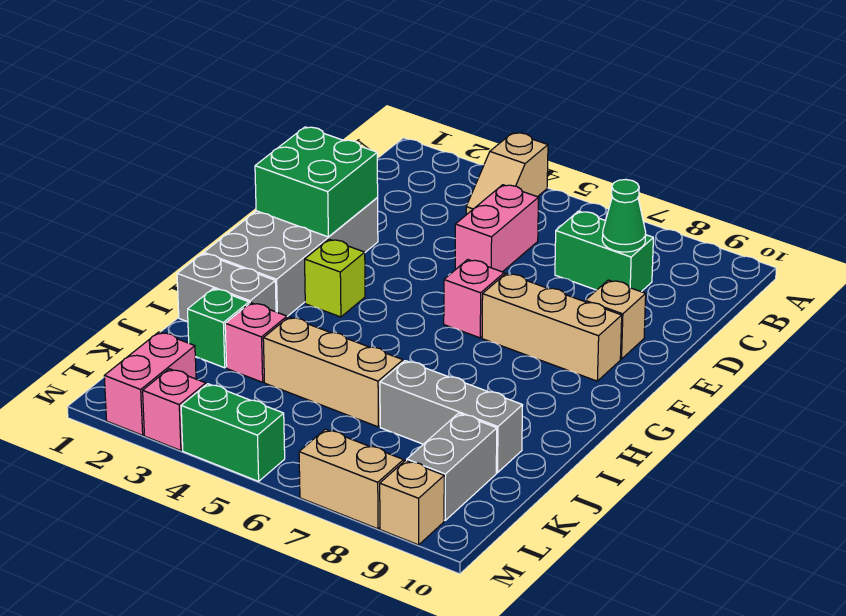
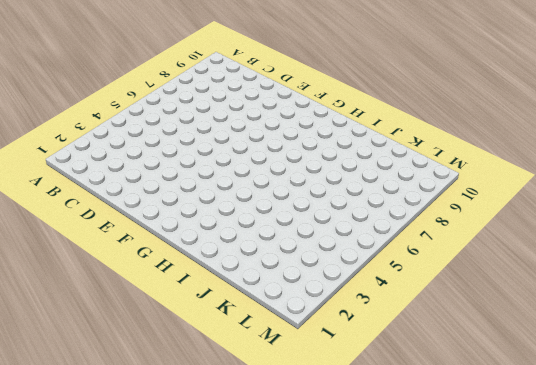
none -> tan slope A4:B4 level 1 top A
none -> pink brick C5:D5 level 1
none -> green brick C7:C8 level 1

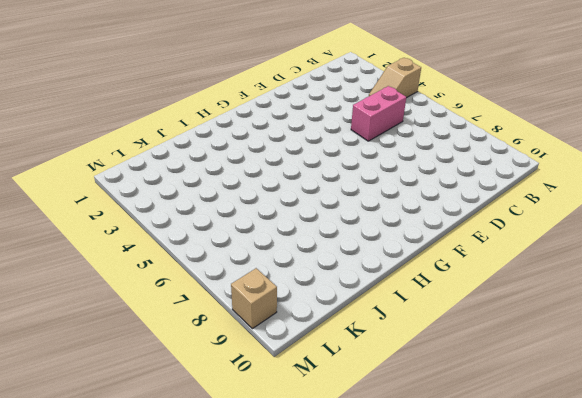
none -> green brick C7:C8 level 1
none -> grey brick E1:H2 level 1
none -> tan brick E9 level 1

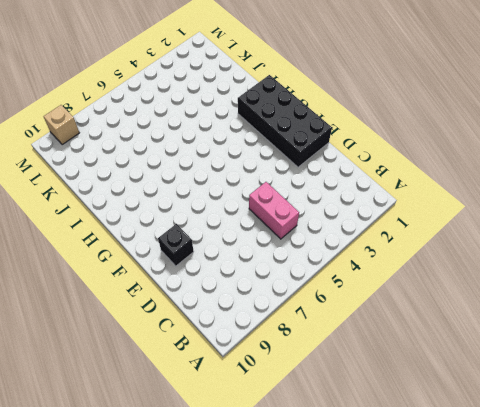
black brick E1:H2 level 1 -> grey brick E1:H2 level 1
black brick E9 level 1 -> tan brick E9 level 1
none -> tan slope A4:B4 level 1 top A
none -> green brick C7:C8 level 1
none -> pink brick F6 level 1

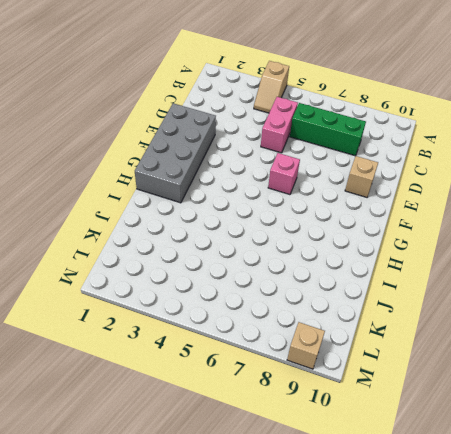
green brick C6:C8 level 1 -> green brick C7:C8 level 1
none -> tan brick F7:F9 level 1
none -> lime brick G3 level 1
none -> grey brick I1:I2 level 1

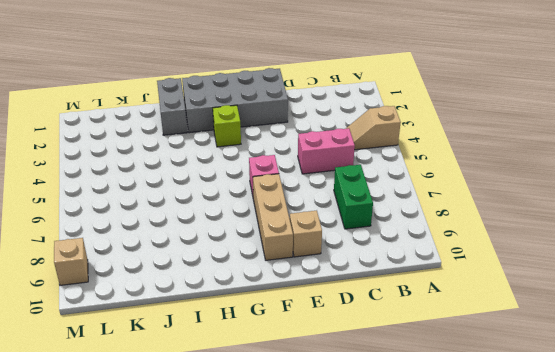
none -> green brick J2 level 1
none -> pink brick J3 level 1
none -> tan brick J4:J6 level 1

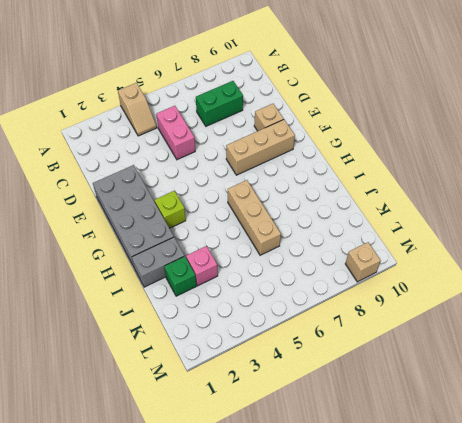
tan brick H6:J6 level 1 -> tan brick J4:J6 level 1
none -> pink brick F6 level 1
none -> grey brick J7:J9 level 1
none -> grey brick K9:L9 level 1

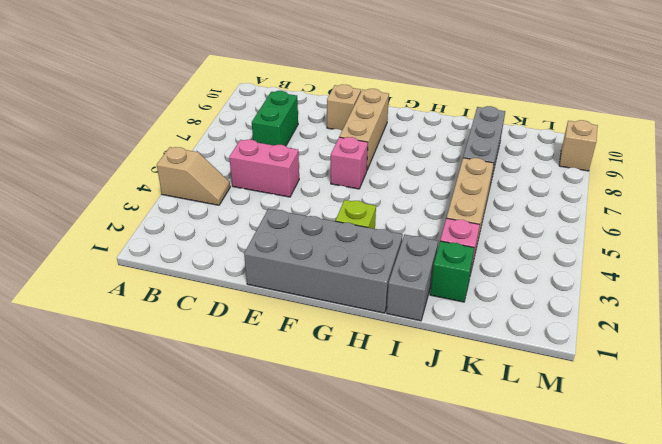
none -> grey brick K9:L9 level 1
none -> pink brick L2:M2 level 1
none -> pink brick M3 level 1

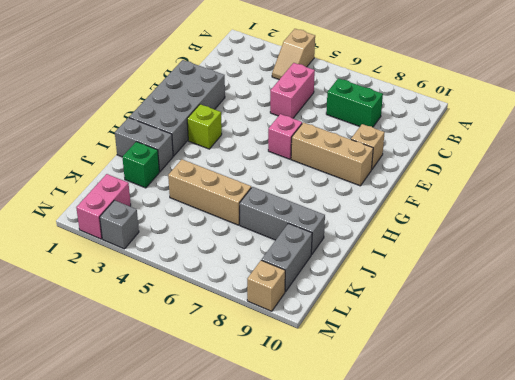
grey brick M3 level 1 -> pink brick M3 level 1
none -> pink brick J3 level 1
none -> green brick M4:M5 level 1
none -> tan brick M7:M8 level 1

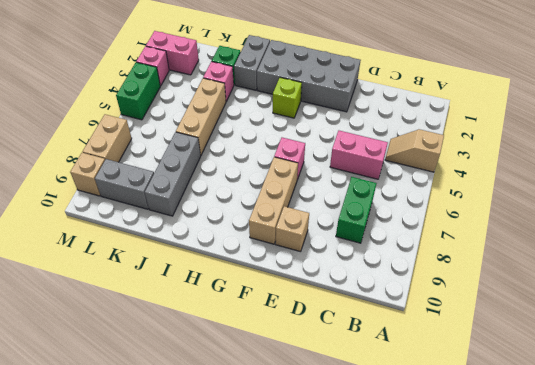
none -> green cone C8 level 2
none -> green brick E1:F2 level 2

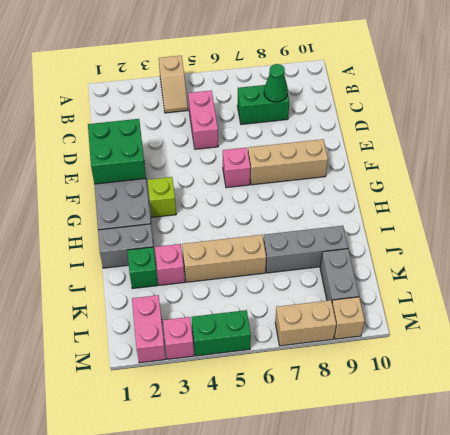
none -> tan brick E9 level 1

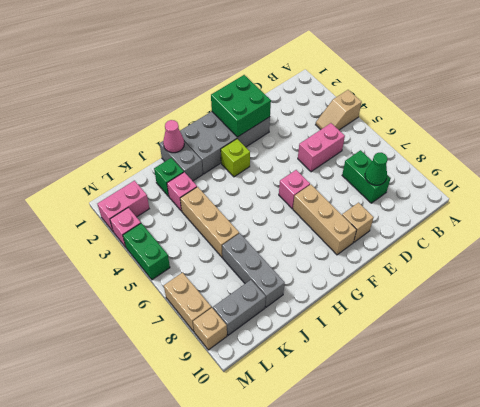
pink cone I1 level 2 -> none

